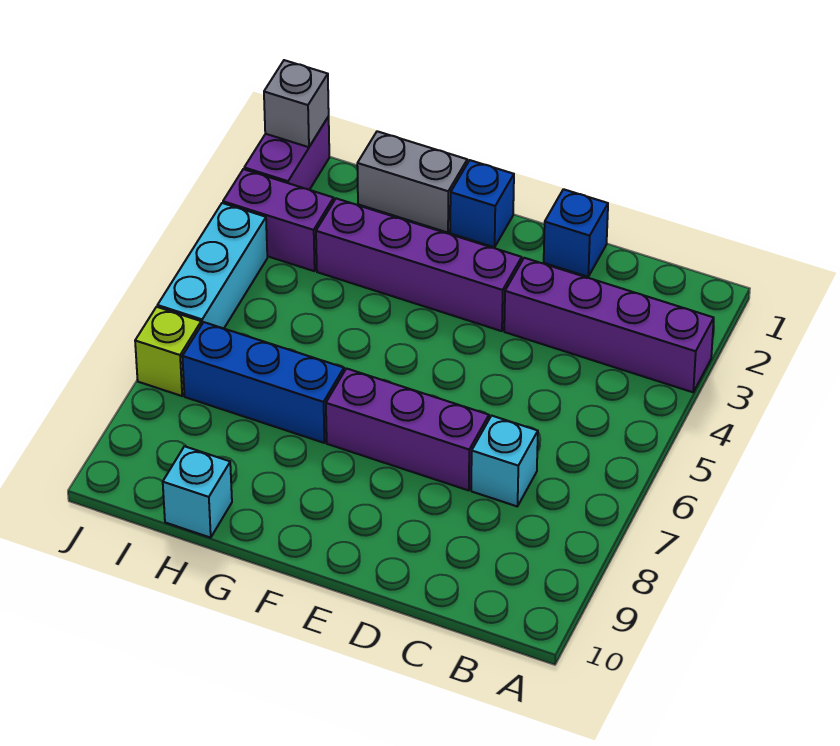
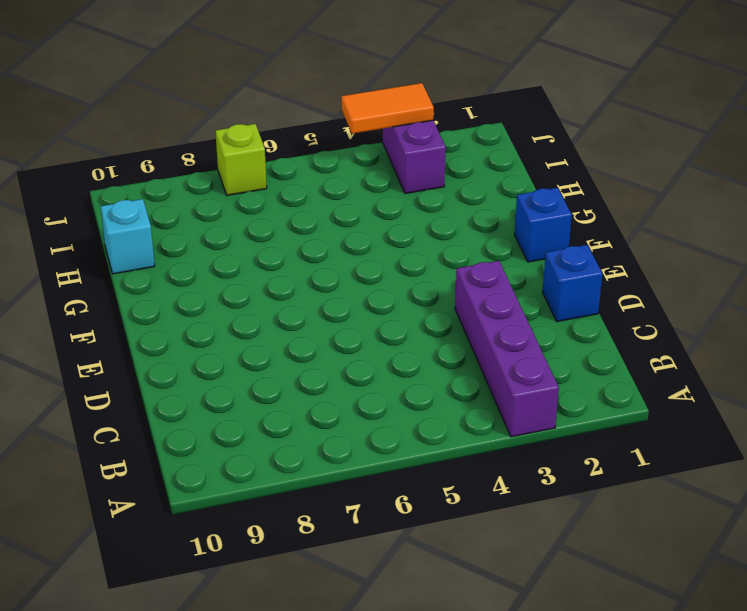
orange tile J3:J4 level 2 -> none
none -> cyan brick C7 level 1
none -> purple brick D7:F7 level 1
none -> purple brick E3:H3 level 1

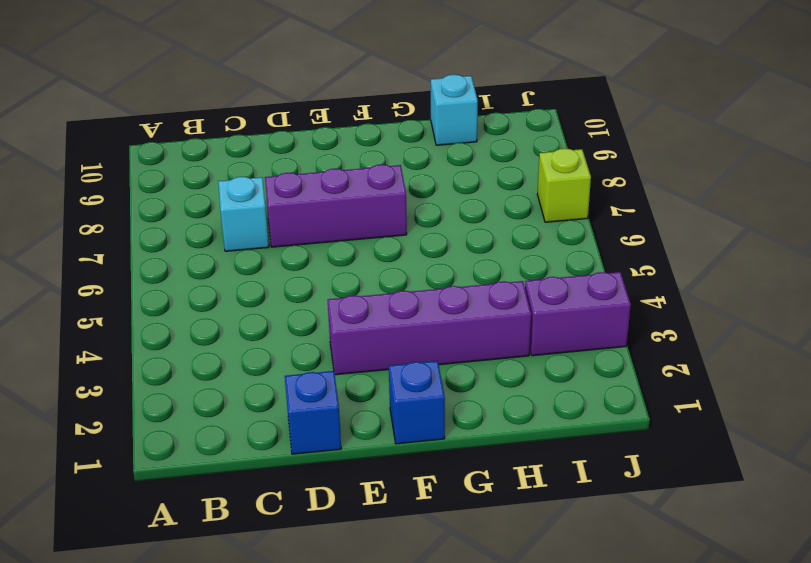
none -> purple brick A3:D3 level 1
none -> grey brick G1:H1 level 1
none -> blue brick G7:I7 level 1

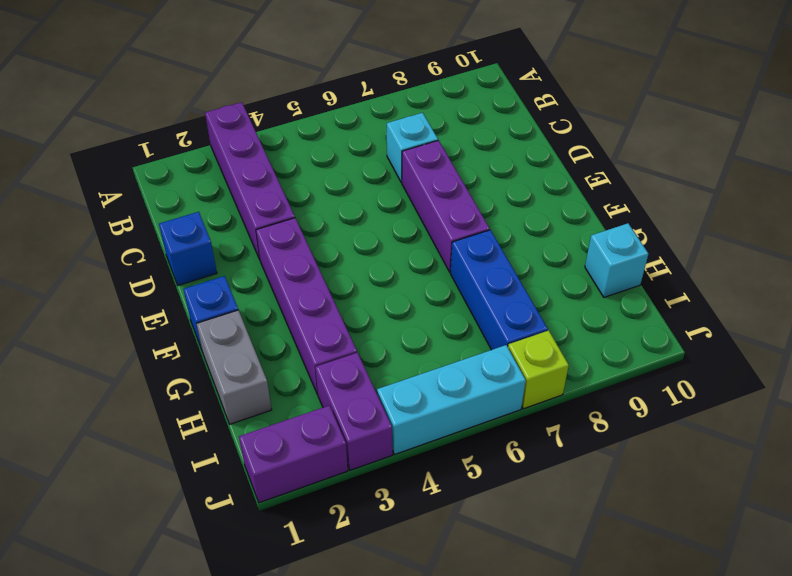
none -> grey brick J1 level 2

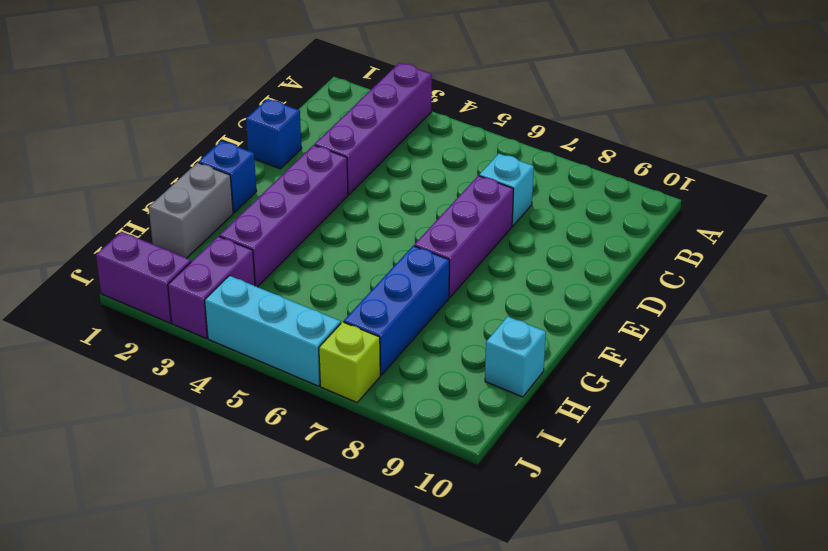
none -> grey brick J1 level 2

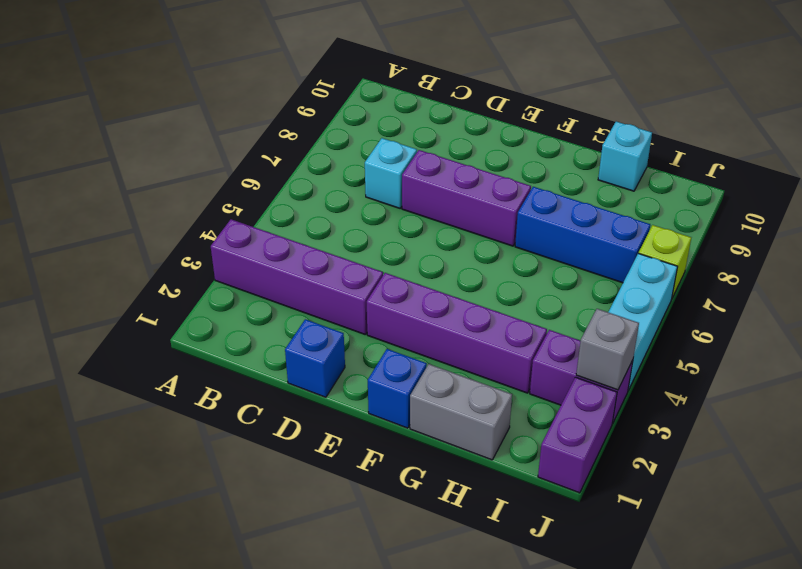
grey brick J3 level 2 -> grey brick J1 level 2

